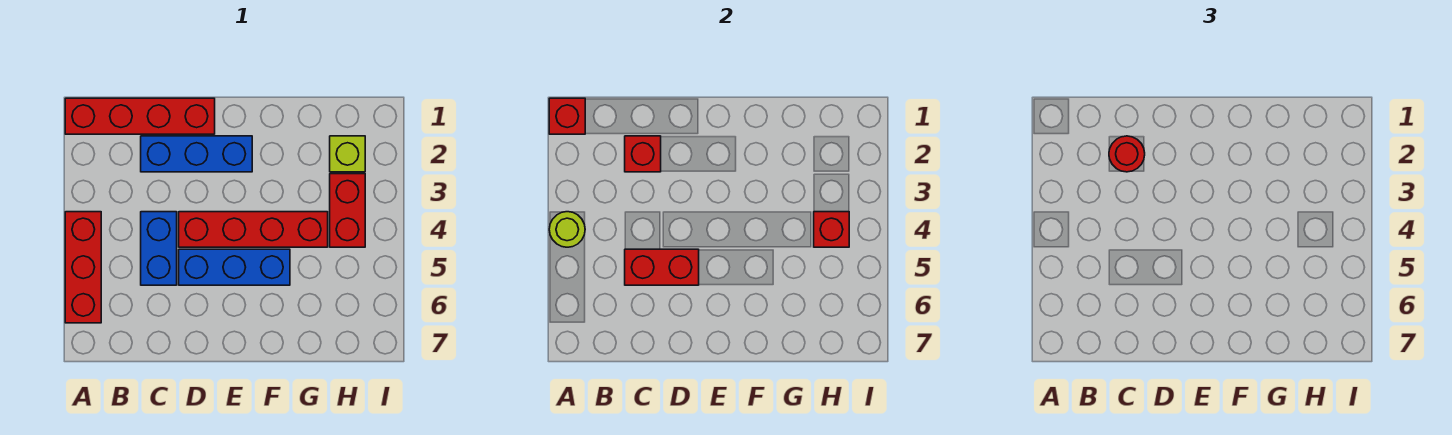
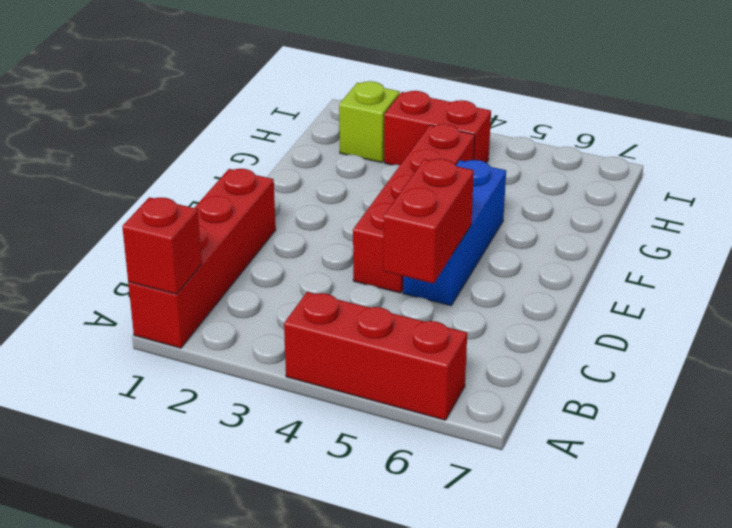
none -> blue brick C2:E2 level 1
none -> blue brick C4:C5 level 1
none -> lime round brick A4 level 2

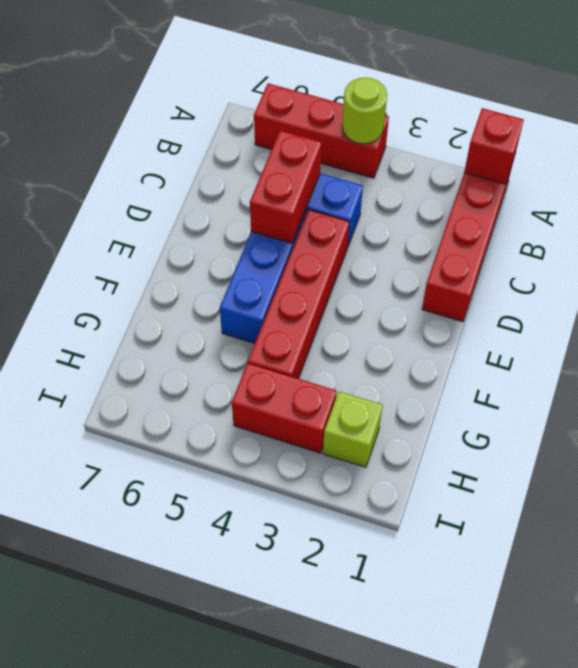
none -> blue brick C2:E2 level 1
none -> red brick C2 level 2
none -> red brick H4 level 2

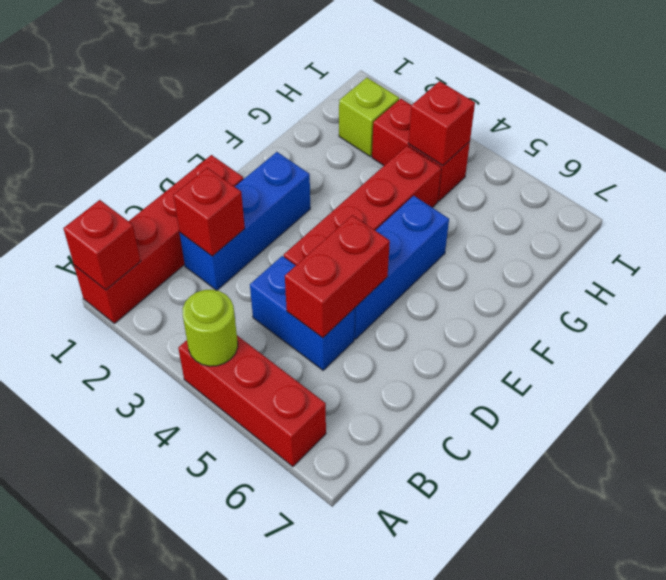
none -> red round brick C2 level 3

